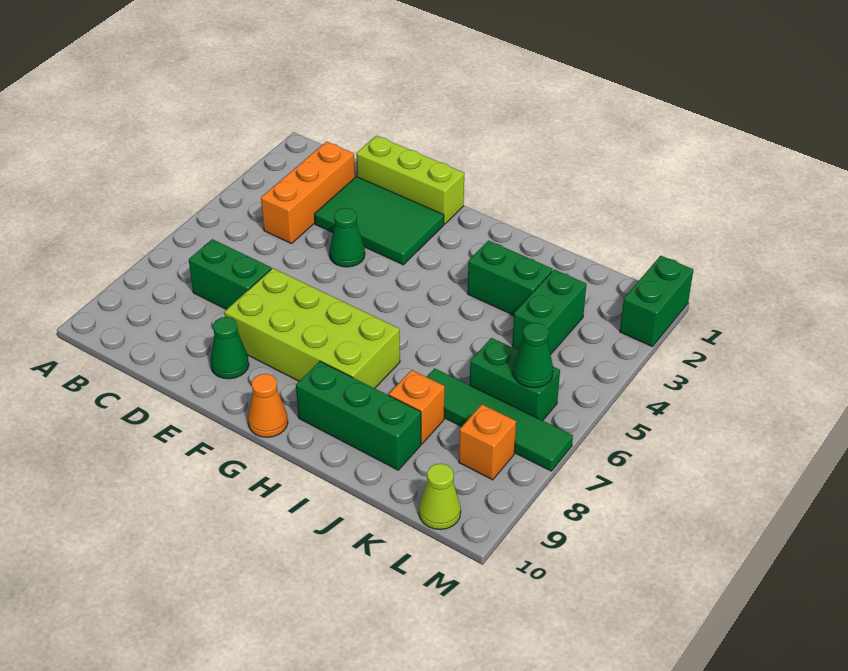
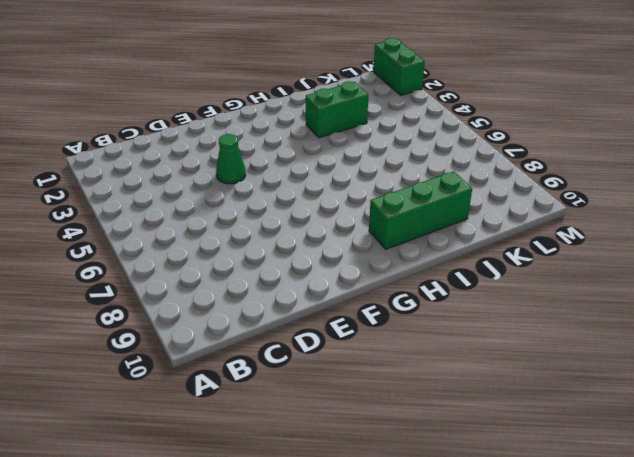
none -> orange brick C2:C4 level 1
none -> green brick C7:D7 level 1
none -> lime brick D1:F1 level 1

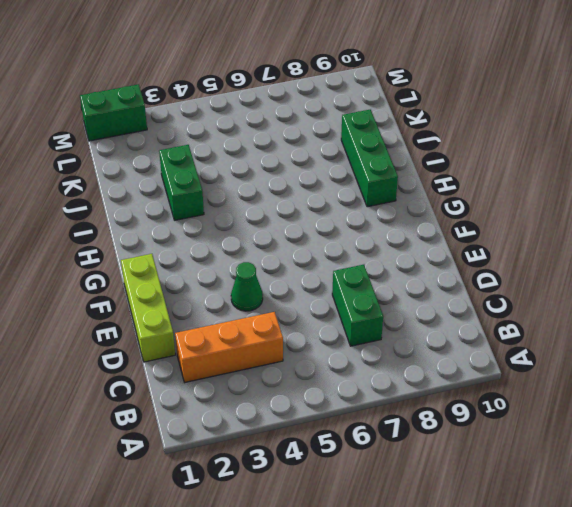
none -> green tile D2:F3 level 1
none -> lime brick E7:H8 level 1
none -> green cone E9 level 1

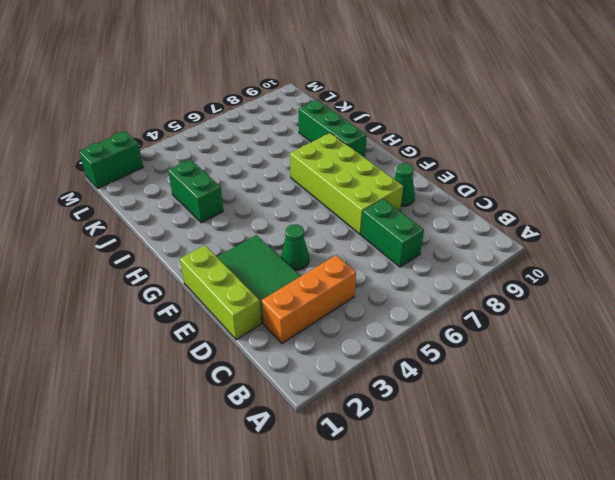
none -> orange cone G10 level 1
none -> green tile J7:M7 level 1
none -> orange brick J8 level 1

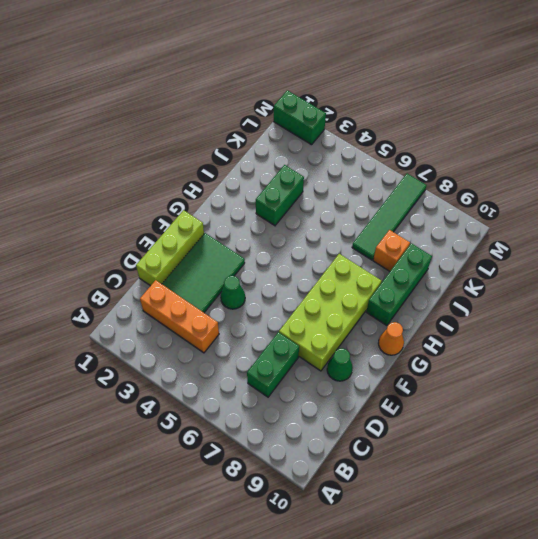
none -> green brick K3:K4 level 1
none -> green brick K6:L6 level 1
none -> orange brick L8 level 1

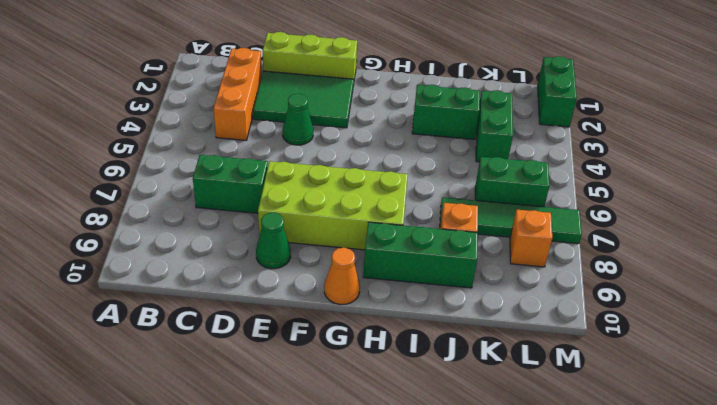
none -> lime cone L10 level 1
none -> green cone L6 level 2

